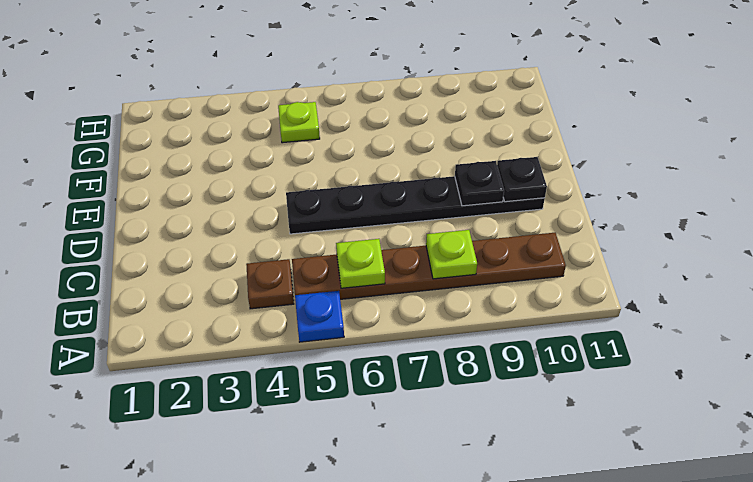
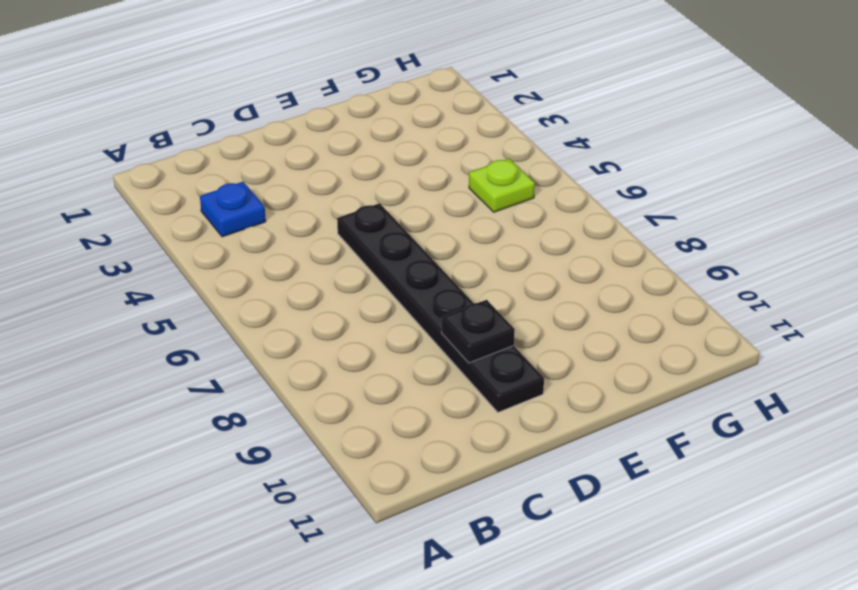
blue plate B3 level 1 -> blue plate A5 level 1
none -> brown plate B4 level 1
none -> brown plate B5:B10 level 1

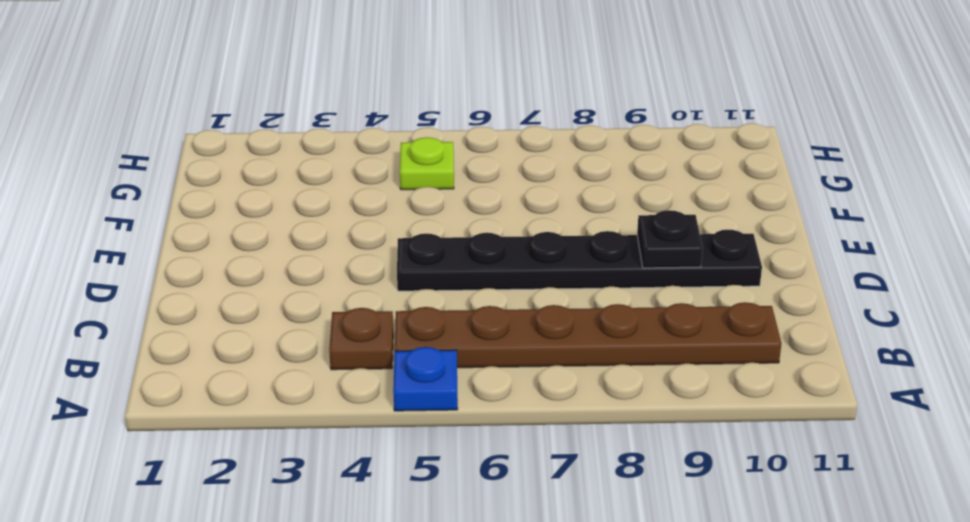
none -> lime plate B6 level 2
none -> lime plate B8 level 2

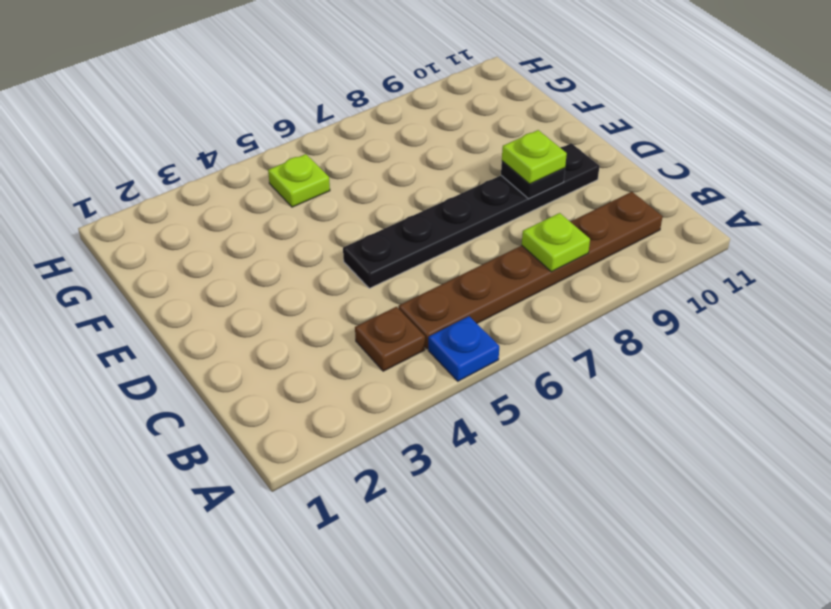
lime plate D9 level 3 -> lime plate B6 level 2
none -> black plate D10 level 2

